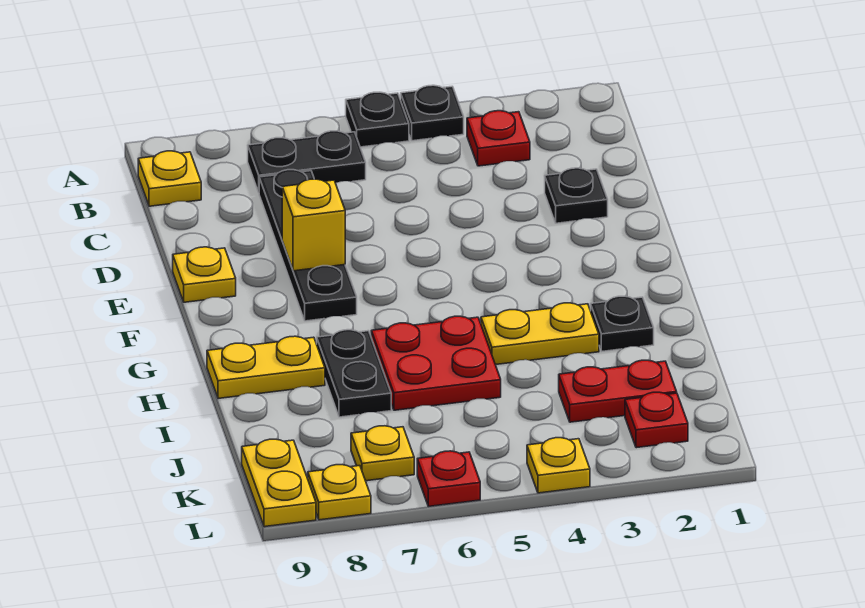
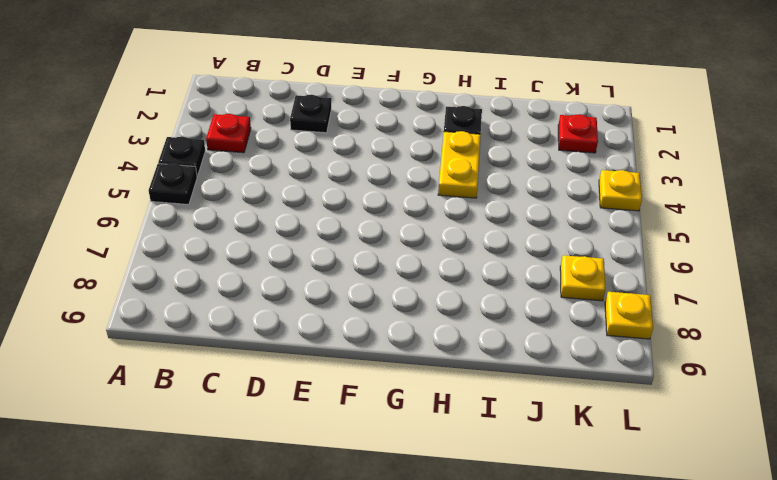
none -> black plate B6:B7 level 1
none -> yellow plate B9 level 1
none -> black plate C7:F7 level 1

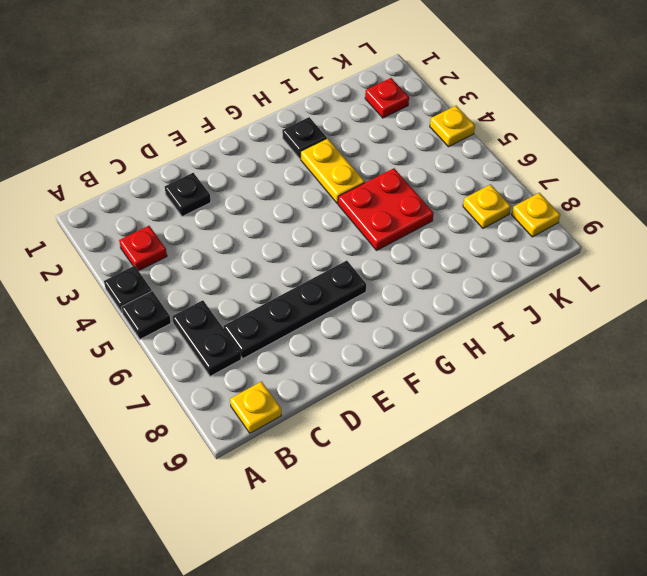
none -> yellow plate E9 level 1
none -> black plate H7:I7 level 1
none -> yellow plate H8:H9 level 1

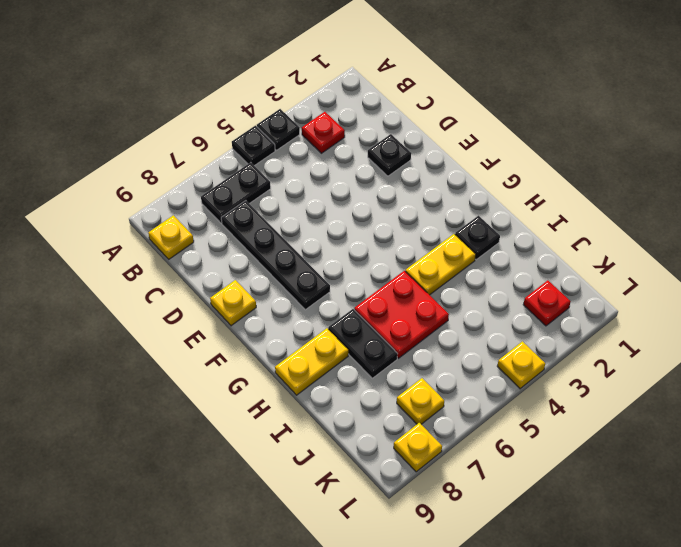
none -> red plate J2:J3 level 1
none -> yellow plate K9:L9 level 1
none -> red plate L6 level 1

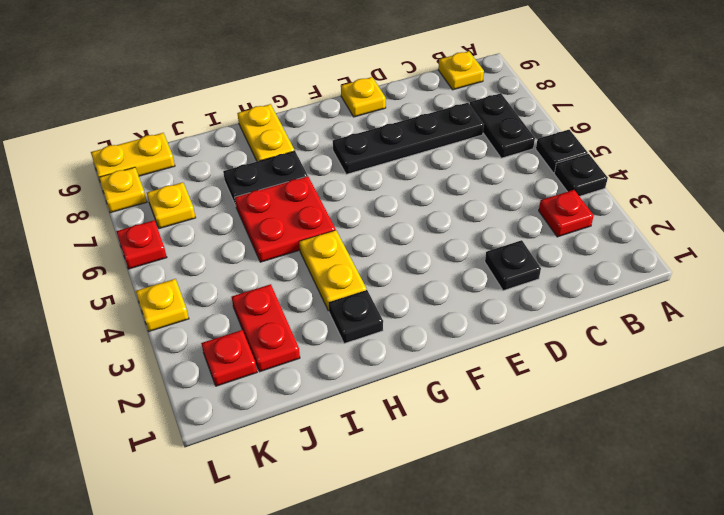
none -> yellow brick E7 level 2

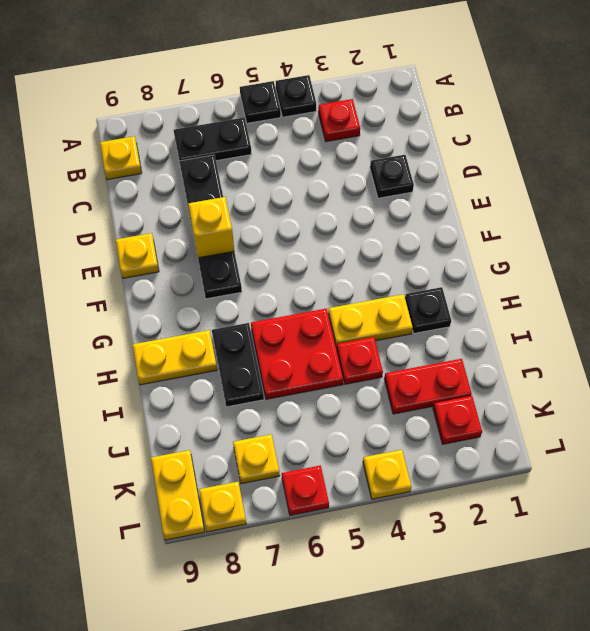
red plate I4 level 1 -> none

